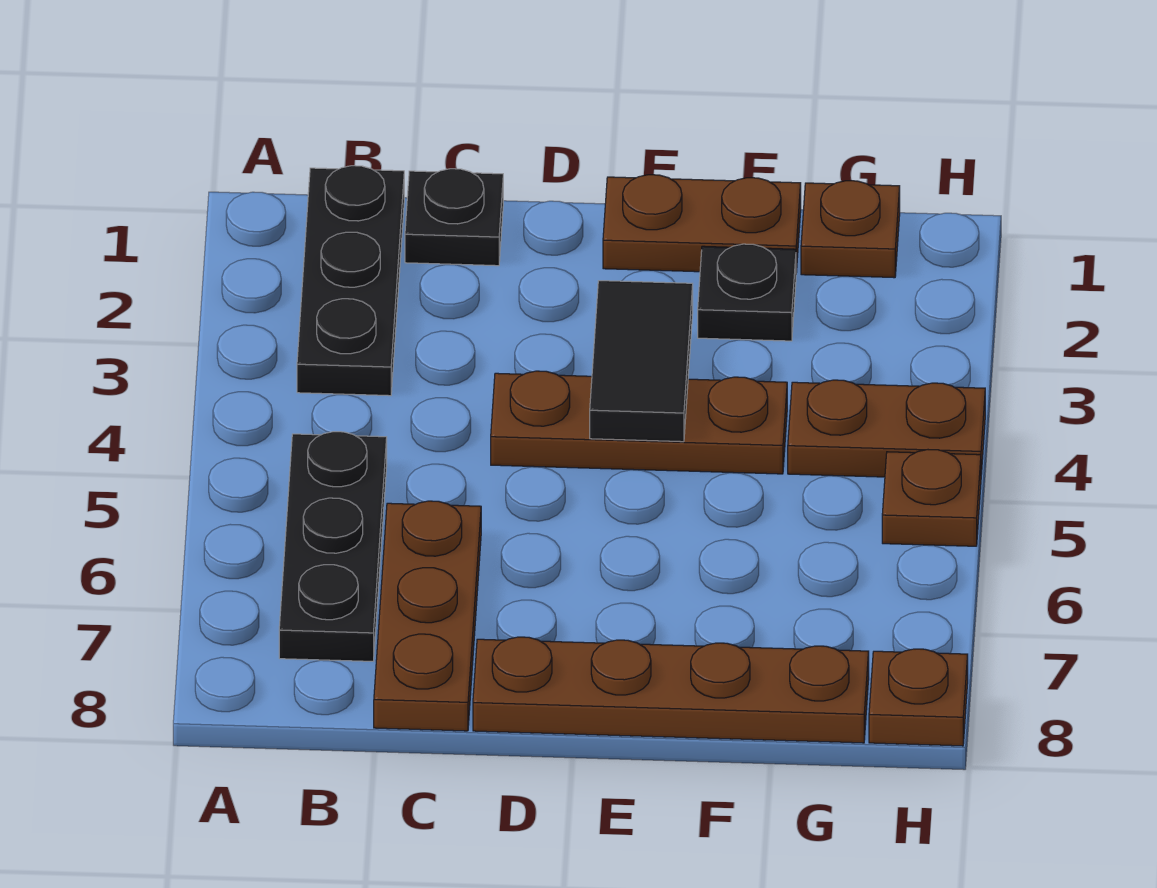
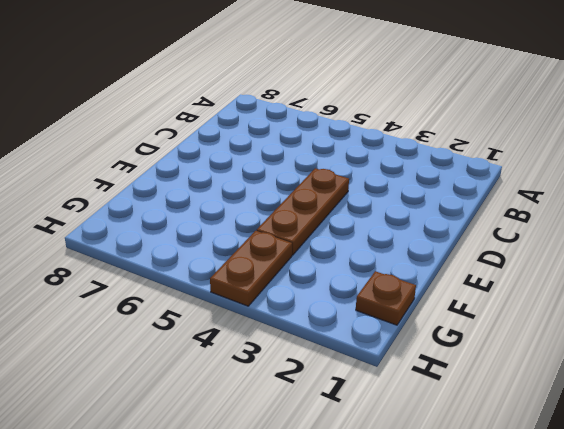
none -> black plate B1:B3 level 1
none -> black plate B5:B7 level 1
none -> black plate C1 level 1

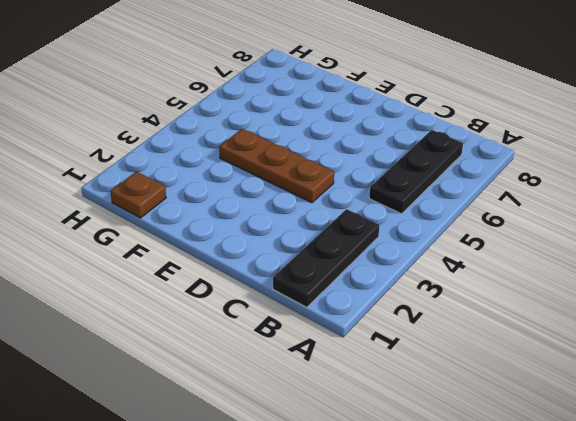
none -> black plate C1 level 1
none -> brown plate C6:C8 level 1
none -> brown plate D8:G8 level 1

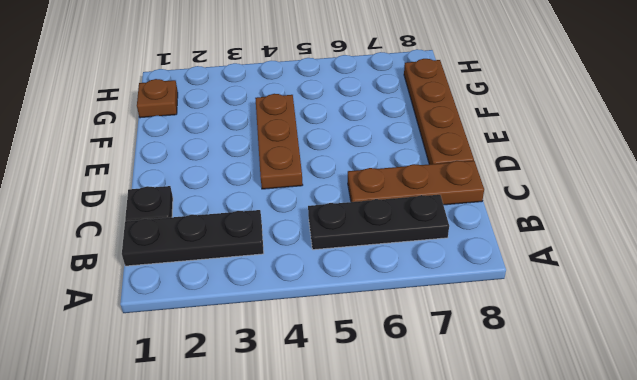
none -> brown plate E1:F1 level 1
none -> black plate F2 level 1
none -> brown plate G4:H4 level 1

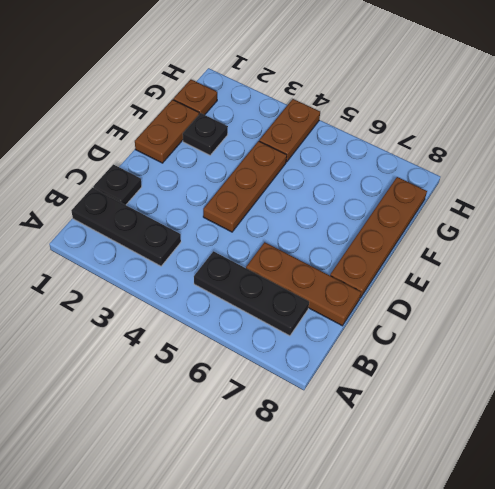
none -> brown plate H5 level 1
none -> brown plate H8 level 1
none -> black tile E3:E4 level 2

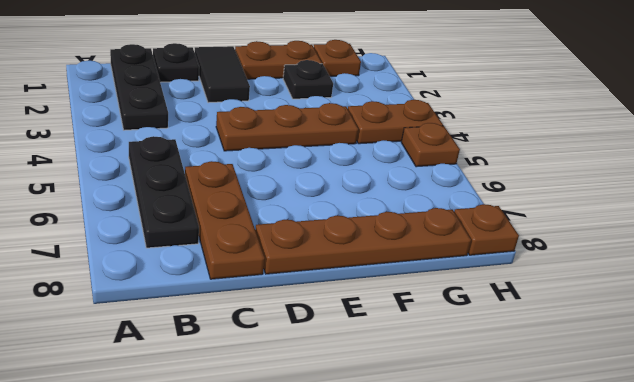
black tile D1:D2 level 1 -> black tile E3:E4 level 2

